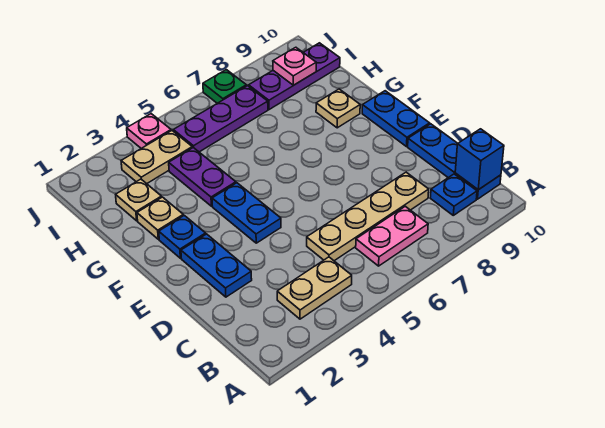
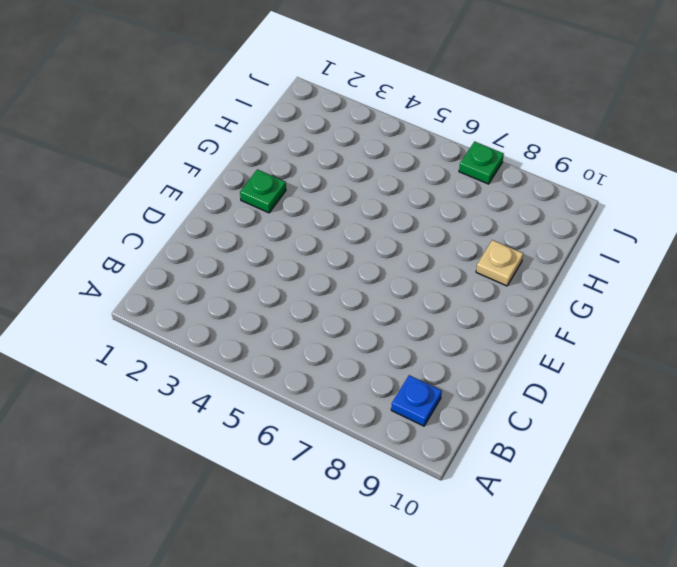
green plate F2 level 1 -> blue plate F2 level 1
none -> tan plate B3:B4 level 1
none -> pink plate B6:B7 level 1
none -> blue plate B10:D10 level 1

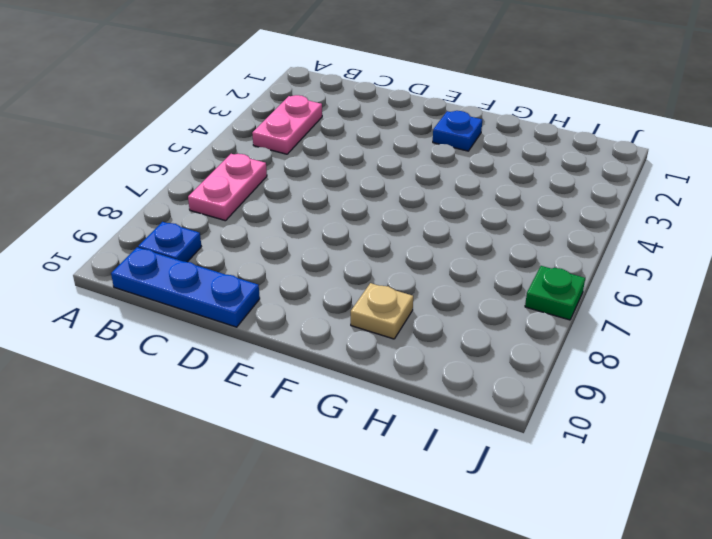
pink plate B3:B4 level 1 -> tan plate B3:B4 level 1
none -> tan plate C5:C8 level 1
none -> blue plate D2:E2 level 1
none -> blue plate E4:F4 level 1

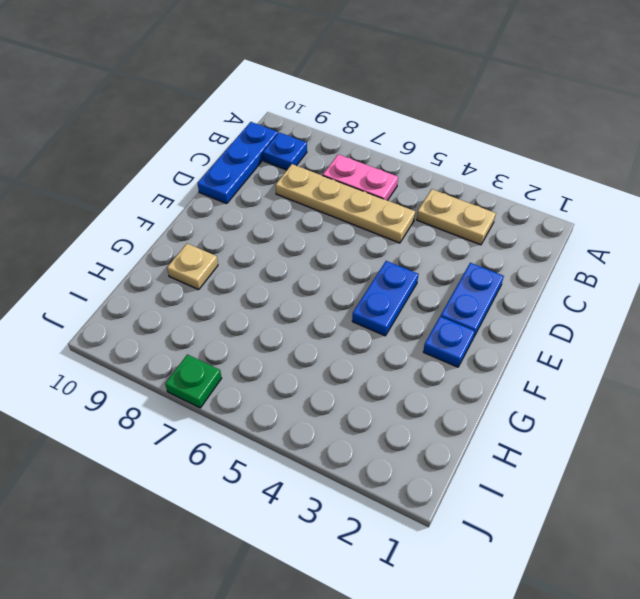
none -> blue plate E10:F10 level 1
none -> tan plate G2 level 1
none -> purple plate G4:H4 level 1

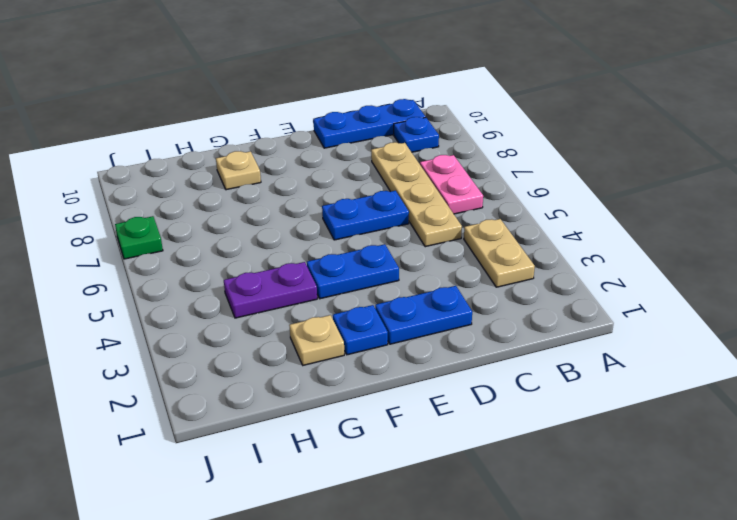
blue plate D6:E6 level 1 -> blue plate E10:F10 level 1
none -> tan plate H2 level 1
none -> tan plate I3:I4 level 1
none -> purple plate I5:I7 level 1

